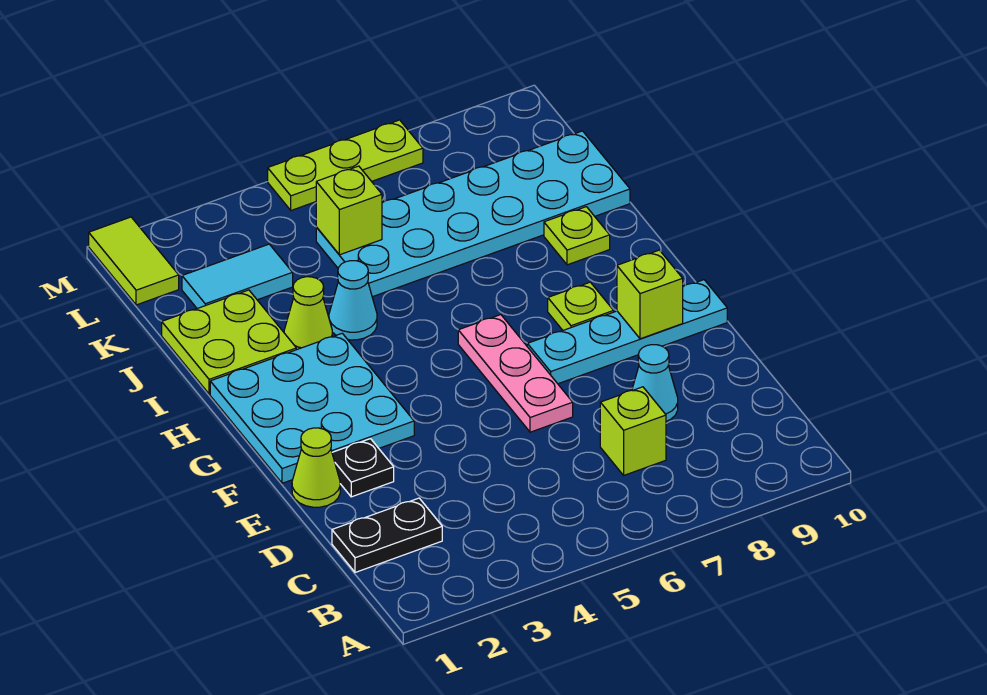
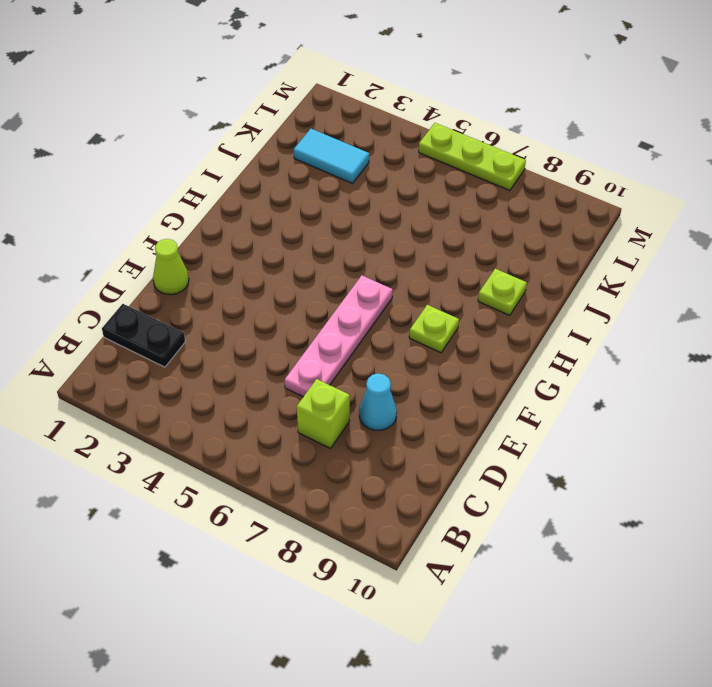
pink plate D6:G6 level 1 -> pink plate E6:G6 level 1
none -> black plate E2 level 1
none -> cyan plate F1:H3 level 1
none -> cyan plate F7:F10 level 1

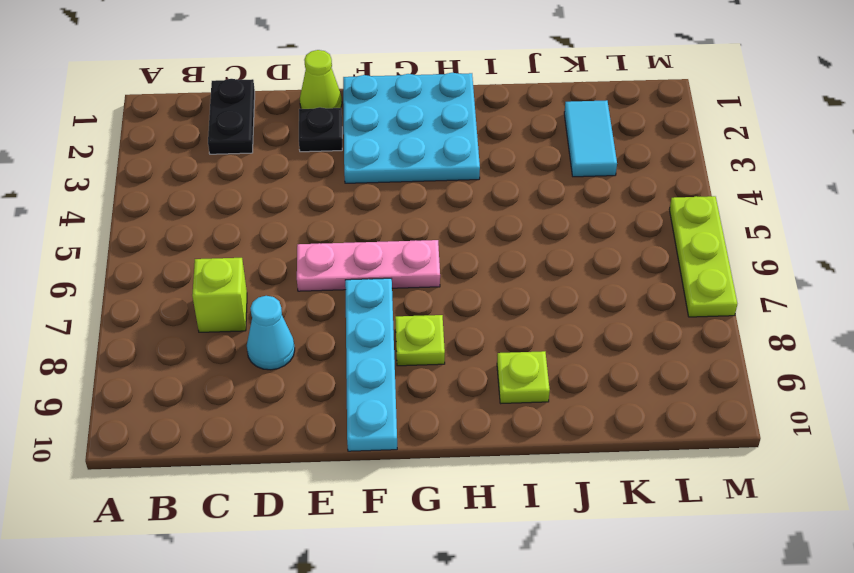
none -> lime plate I1:J2 level 1
none -> lime cone I3 level 1
none -> cyan cone I4 level 1

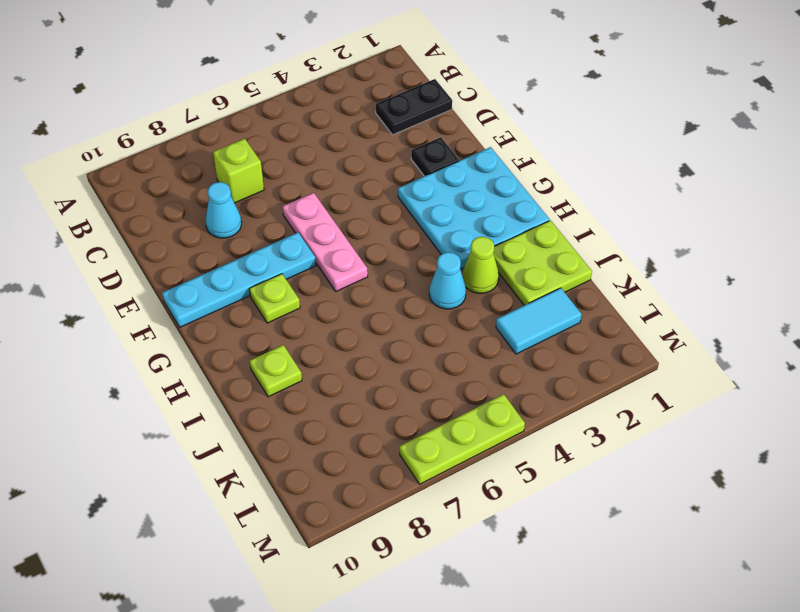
none -> lime cone E1 level 1
none -> cyan plate J5:K10 level 1
none -> lime tile L1:M1 level 1

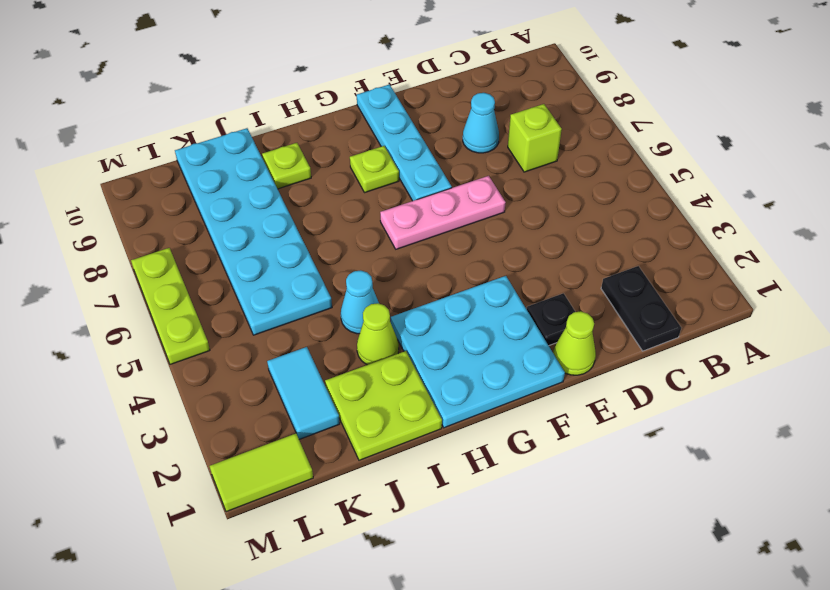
none -> lime brick F9 level 2
none -> lime brick K5 level 2

